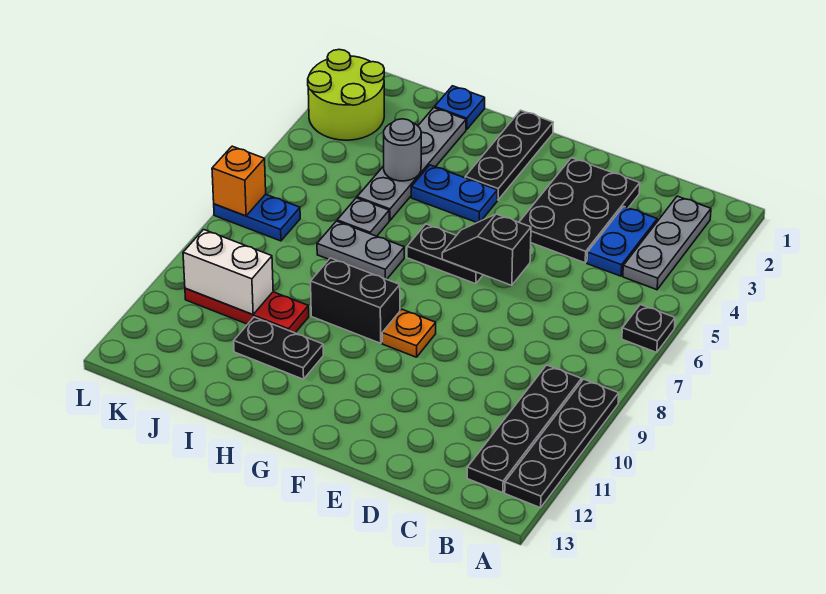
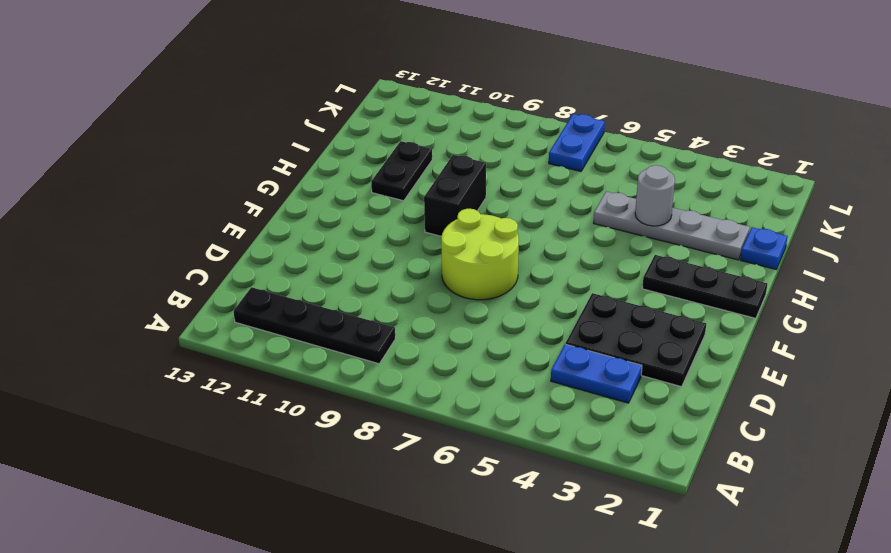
lime round brick E7:F8 level 1 -> lime round brick K2:L3 level 1
none -> black plate A6 level 1
none -> black plate A9:A12 level 1
none -> grey plate B2:B4 level 1

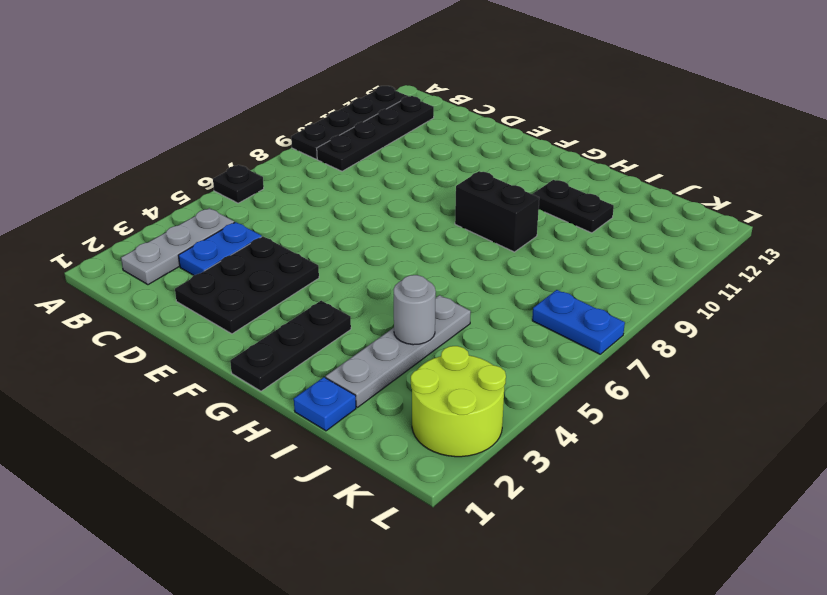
none -> black plate F6:G6 level 1
none -> orange plate F9 level 1
none -> blue plate G4:H4 level 1

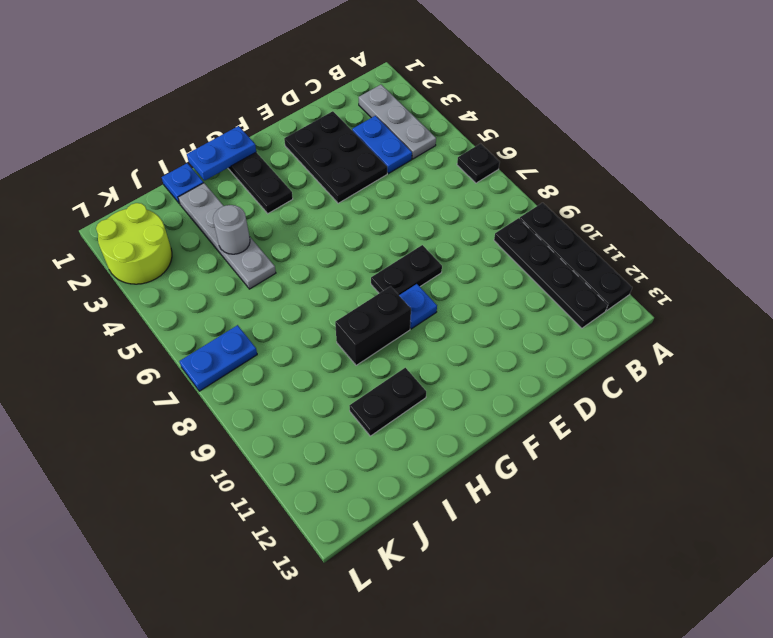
black plate E8:F8 level 1 -> black plate F6:G6 level 1
blue plate F9 level 1 -> orange plate F9 level 1
blue plate G1:H1 level 2 -> blue plate G4:H4 level 1
none -> grey plate H7:I7 level 1
none -> grey plate I6 level 1
none -> red plate I10:K10 level 1

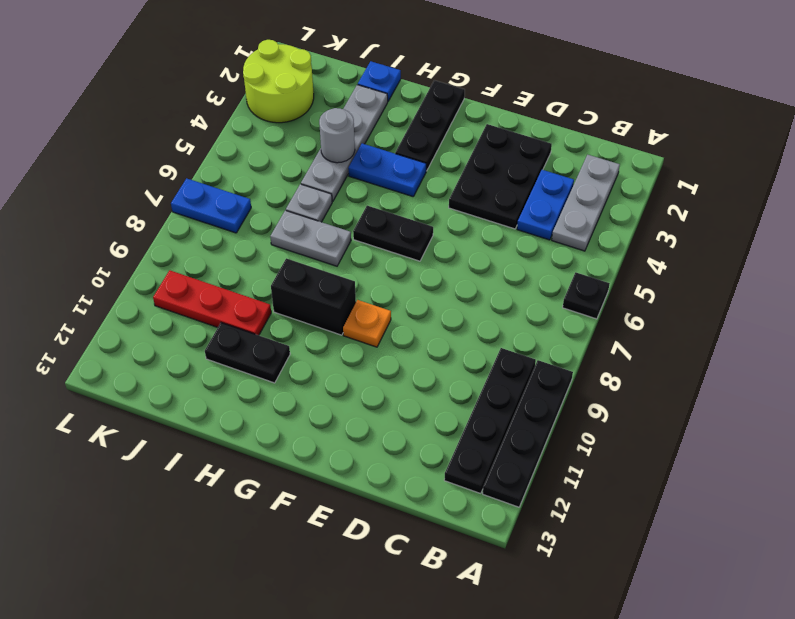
none -> black slope E6:F6 level 2 top E
none -> white brick J10:K10 level 2
none -> orange brick L7 level 2

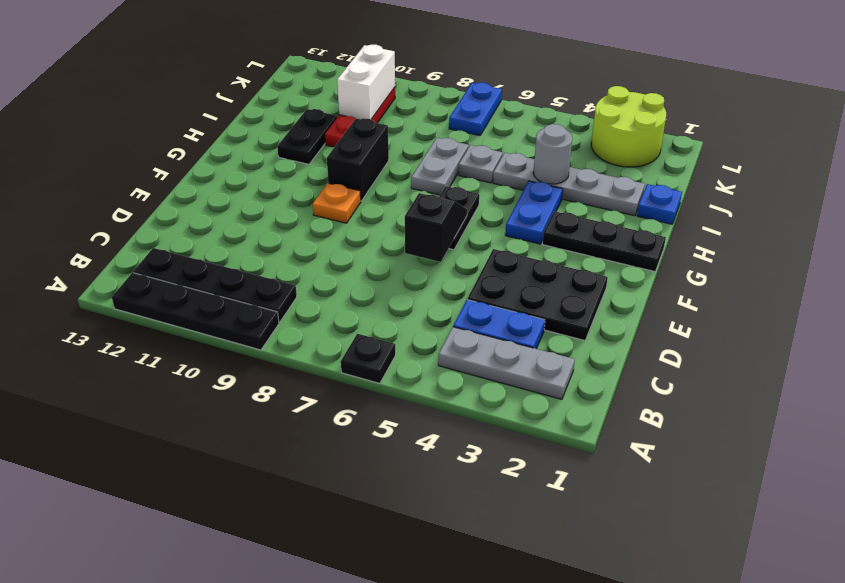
none -> orange brick L7 level 2

